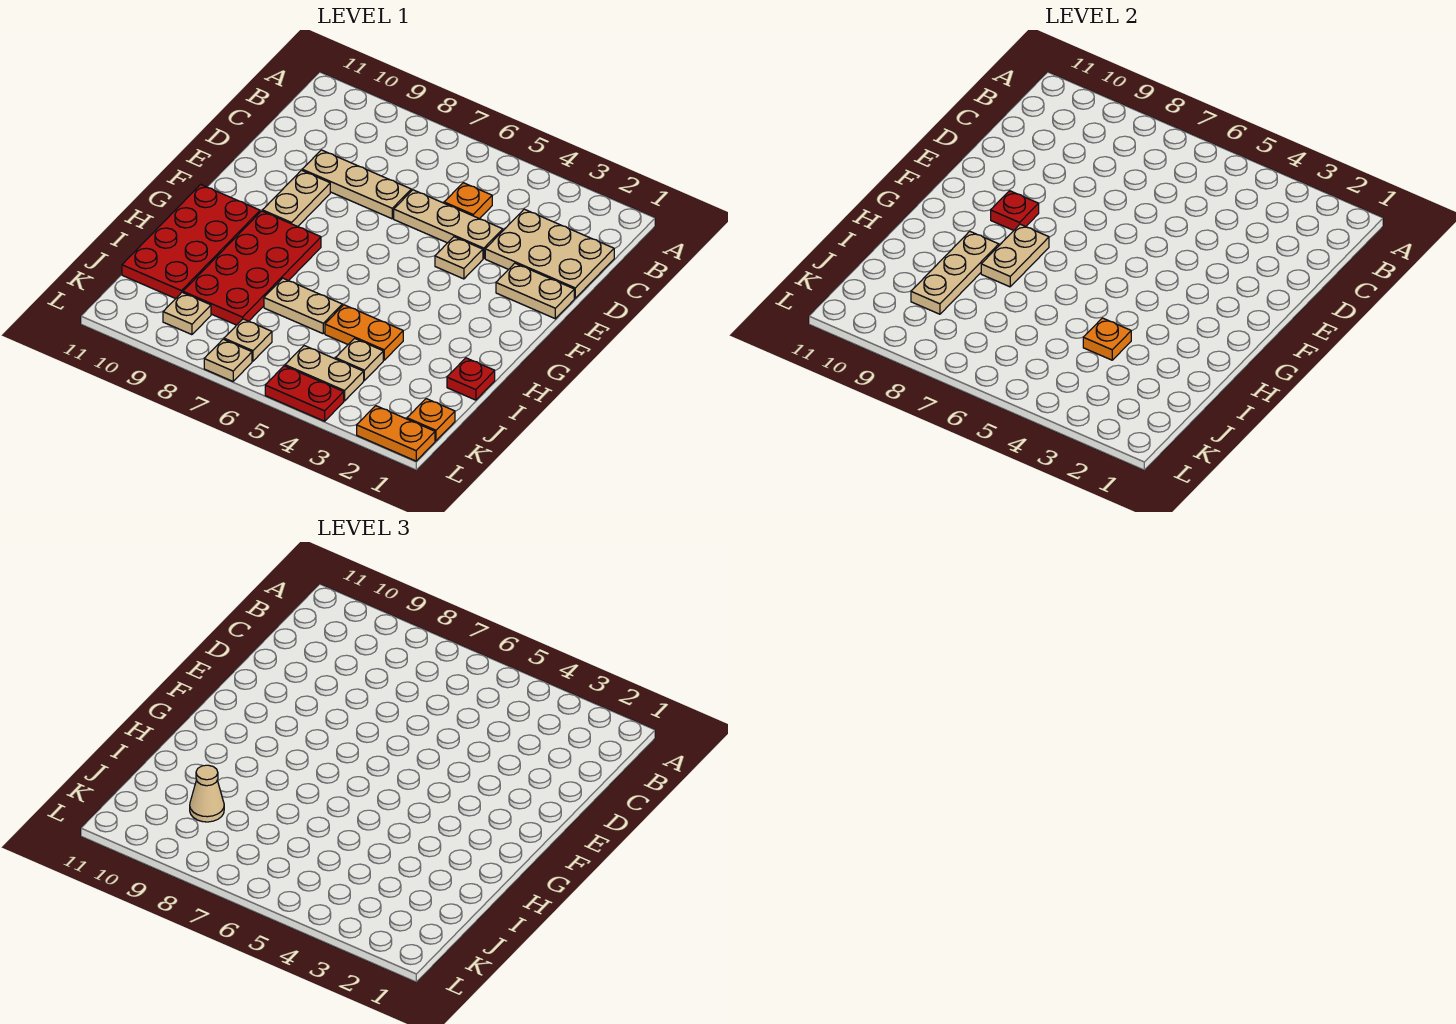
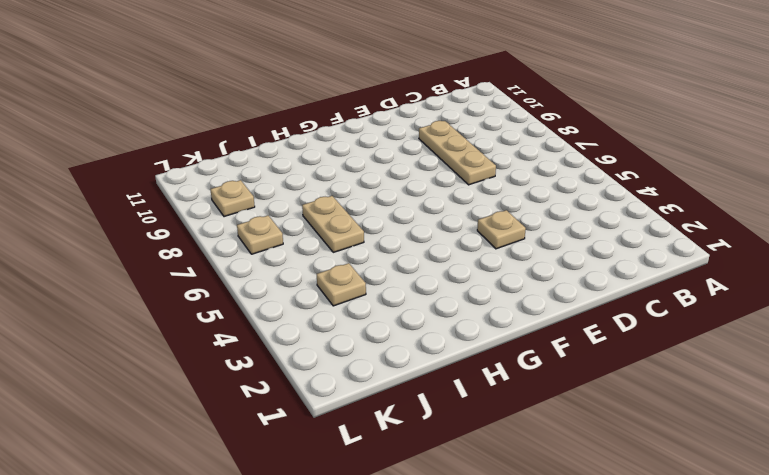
none -> tan plate C1:D3 level 1
none -> orange plate C5 level 1
none -> tan plate D4:D6 level 1

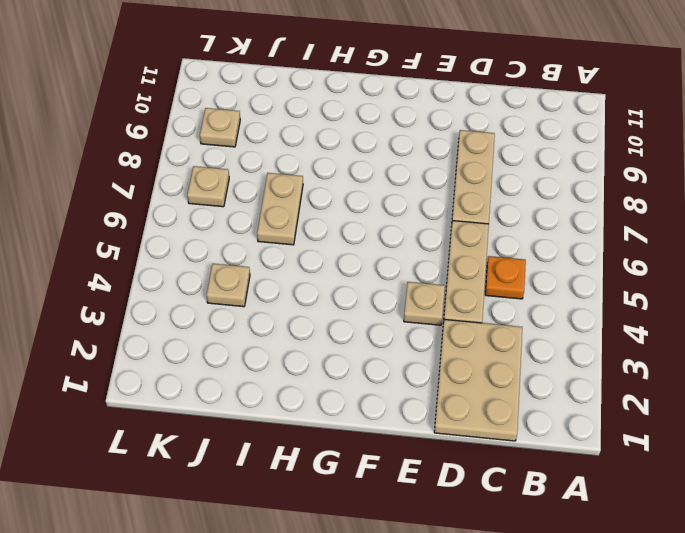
none -> tan plate E1:E2 level 1
none -> tan plate E9:F9 level 1
none -> red plate G8:J9 level 1

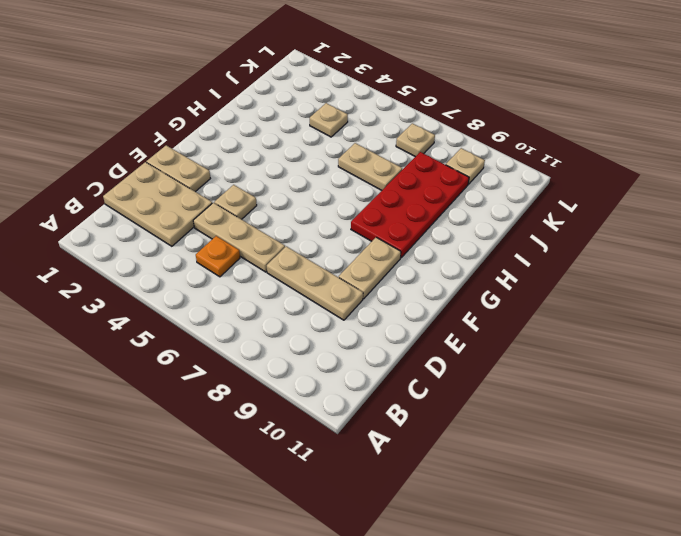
none -> red plate G10:J11 level 1
none -> red plate I1 level 1
none -> orange plate I4:I5 level 1

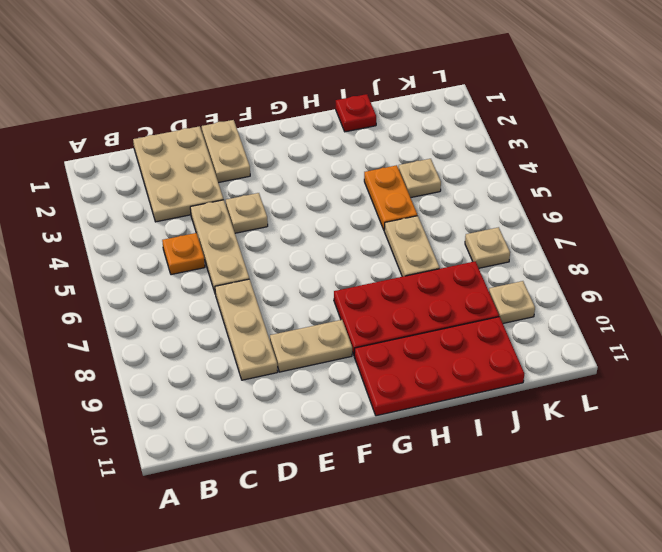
none -> orange plate K1 level 1
none -> tan plate K4:K5 level 1
none -> orange plate L1:L2 level 1

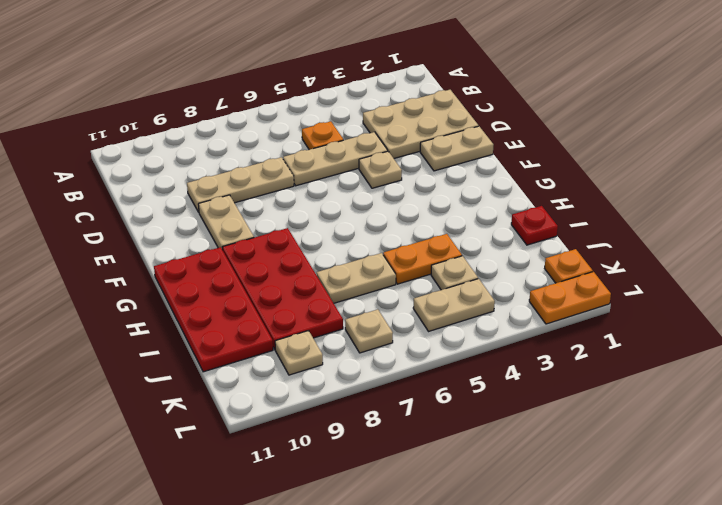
none -> red plate L4:L5 level 1
none -> tan plate L7 level 1
none -> red plate F9 level 2

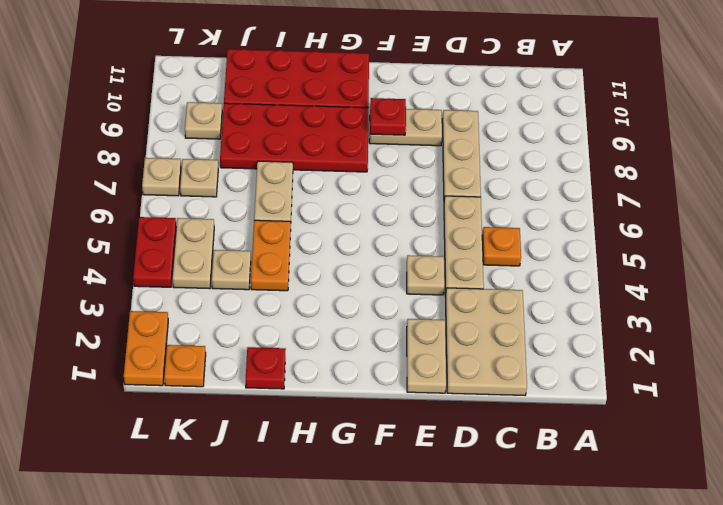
none -> tan plate G8:H8 level 2
none -> tan plate H9:J9 level 2
none -> orange plate I4 level 2

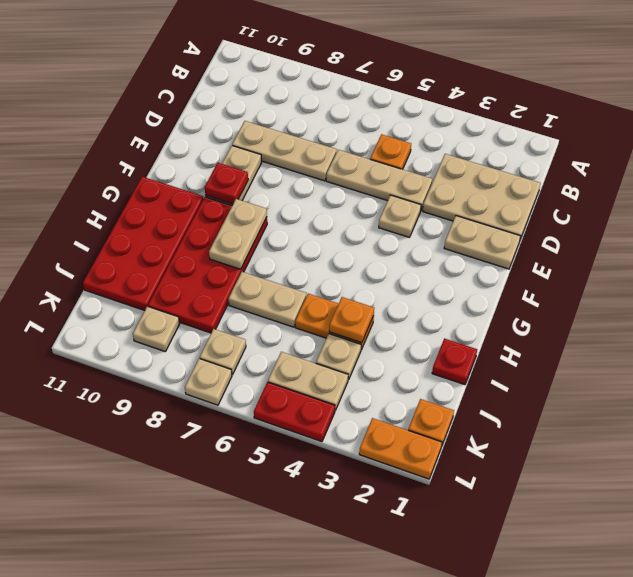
none -> tan plate H9:J9 level 2
none -> tan cone J9 level 3

